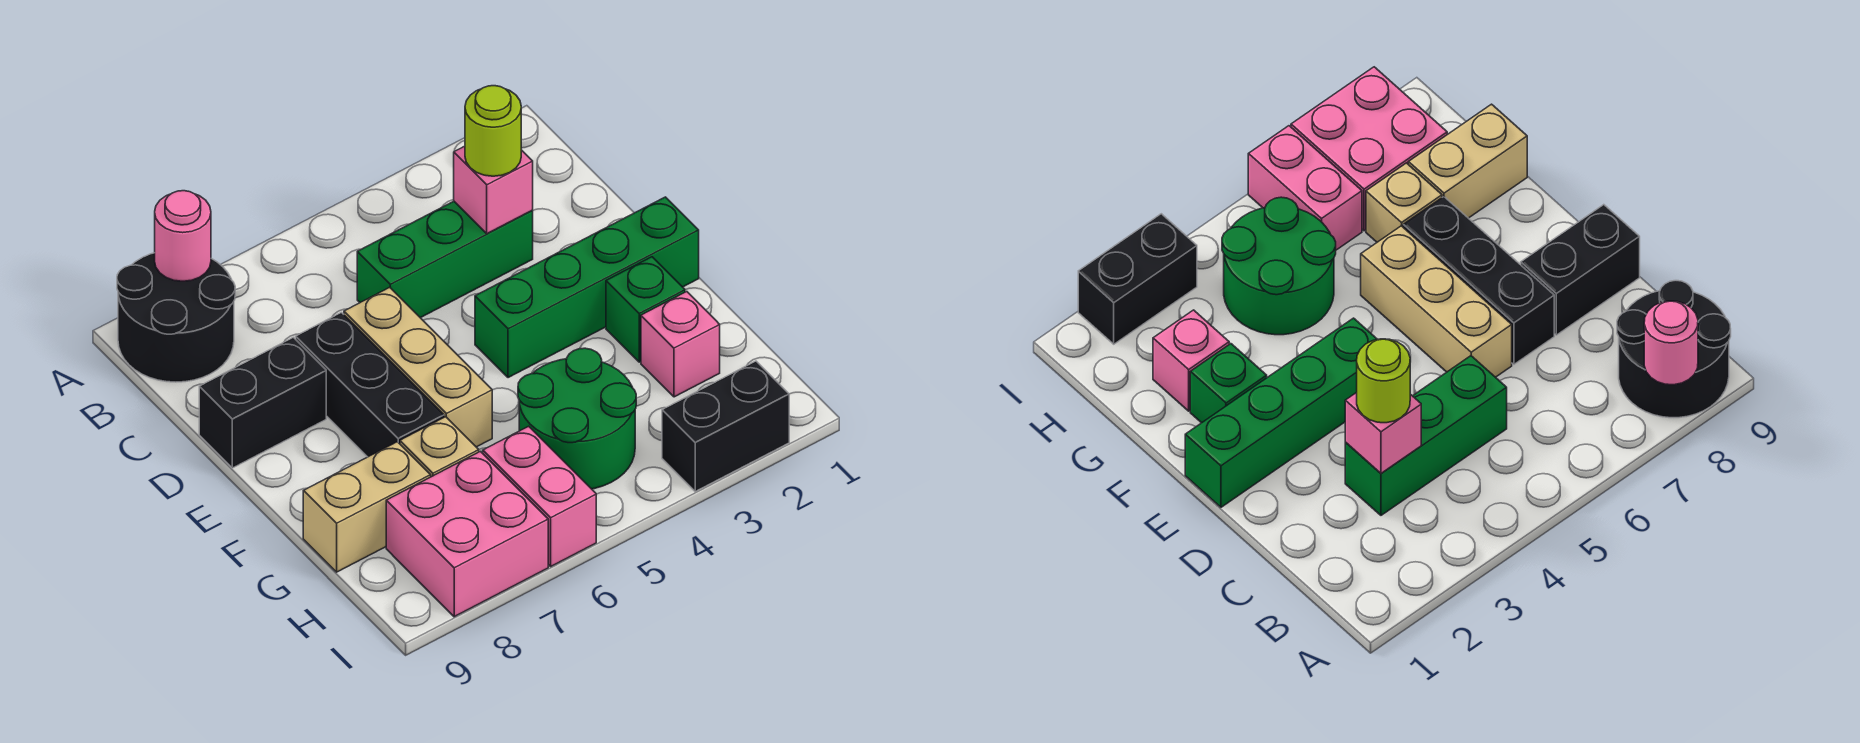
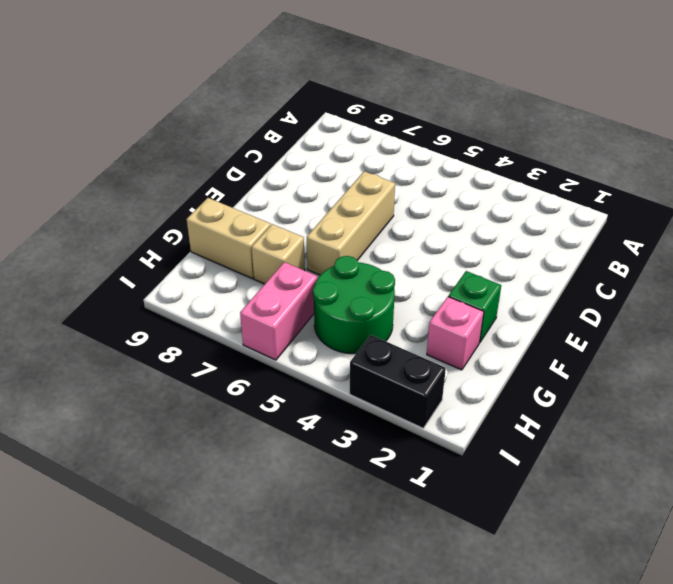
none -> black round brick A8:B9 level 1
none -> green brick C3:C5 level 1
none -> black brick D7:F7 level 1

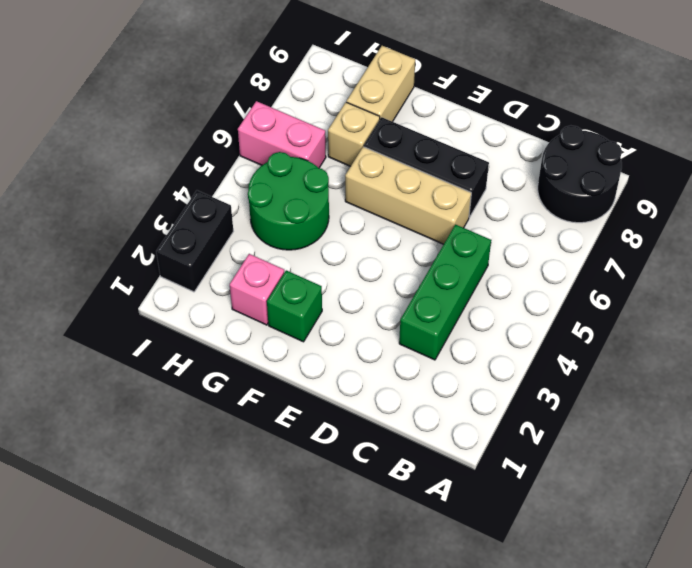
none -> black brick D8:D9 level 1
none -> green brick E1:E4 level 1
none -> pink brick H7:I8 level 1

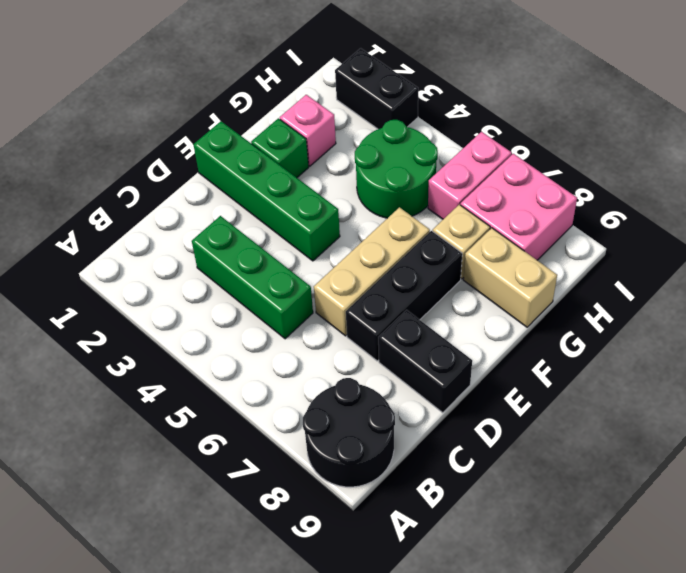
none -> pink round brick A8 level 2
none -> pink brick C3 level 2
none -> lime round brick C3 level 3

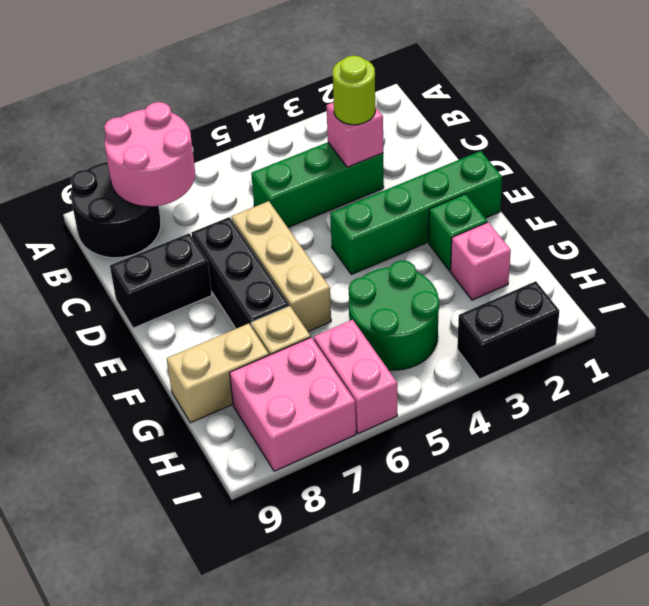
pink round brick A7:B8 level 2 -> pink round brick A8 level 2

